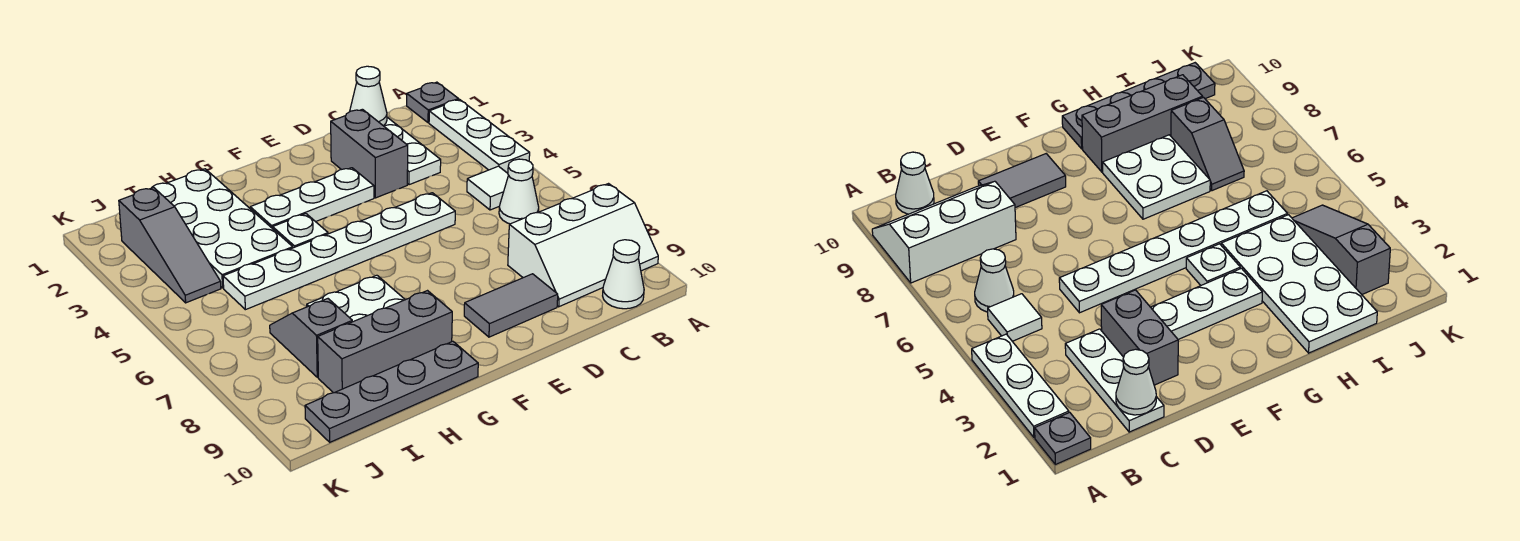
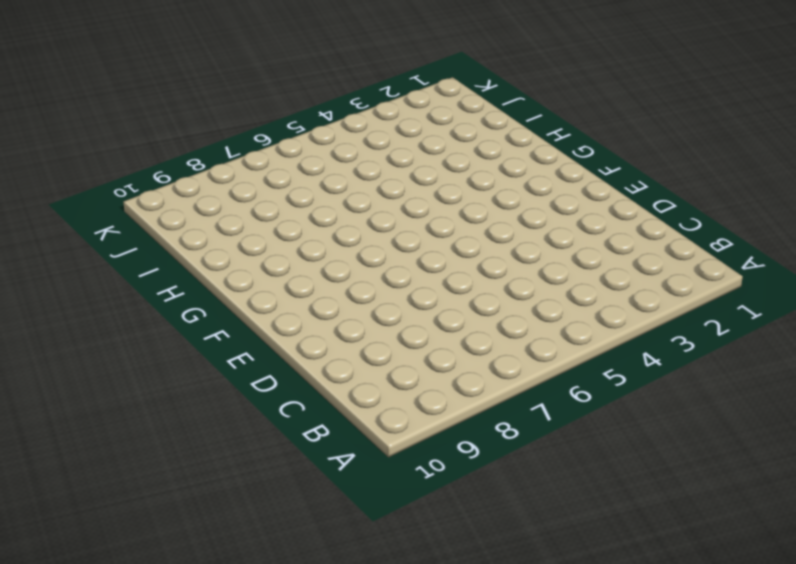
none -> grey plate A1 level 1
none -> white plate A2:A4 level 1
none -> white slope A8:C9 level 1 top 8

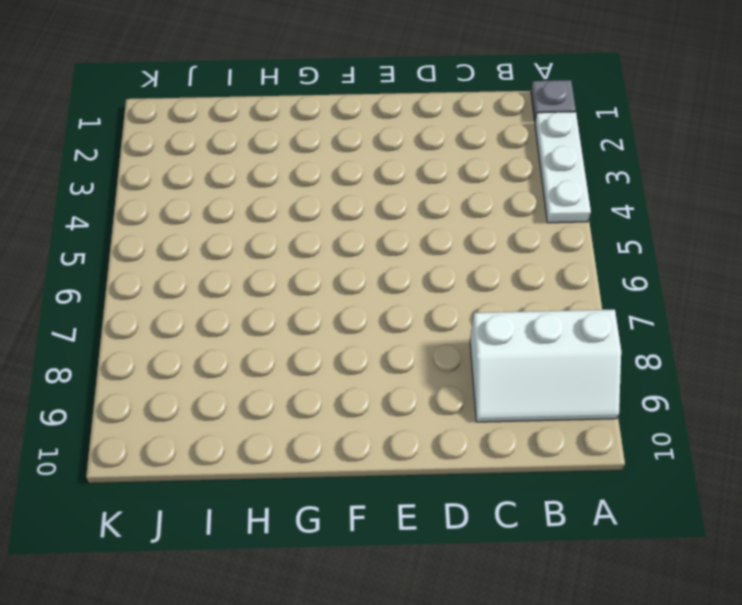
none -> white tile B5 level 1
none -> white cone B6 level 1
none -> white cone B10 level 1

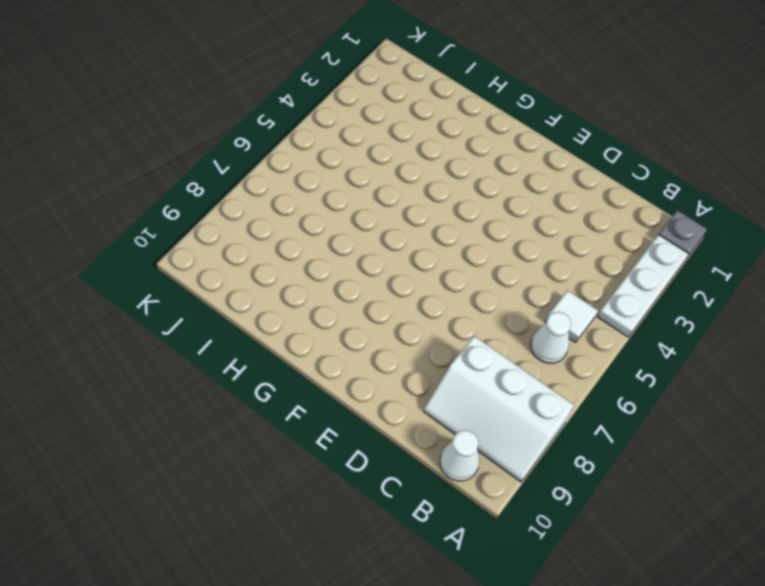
none -> white plate C1:C3 level 1
none -> grey brick D2:D3 level 1
none -> white plate D5:I5 level 1

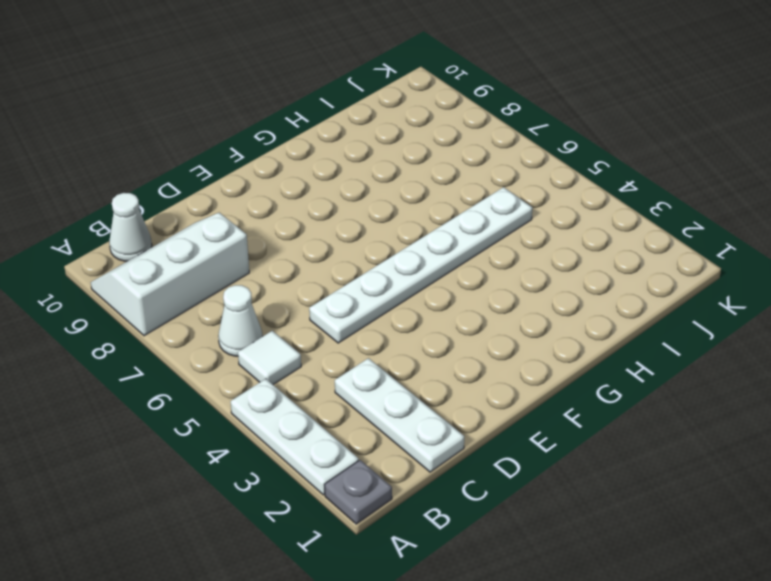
none -> grey brick D2:D3 level 1
none -> grey tile D9:E9 level 1
none -> white plate E3:G3 level 1

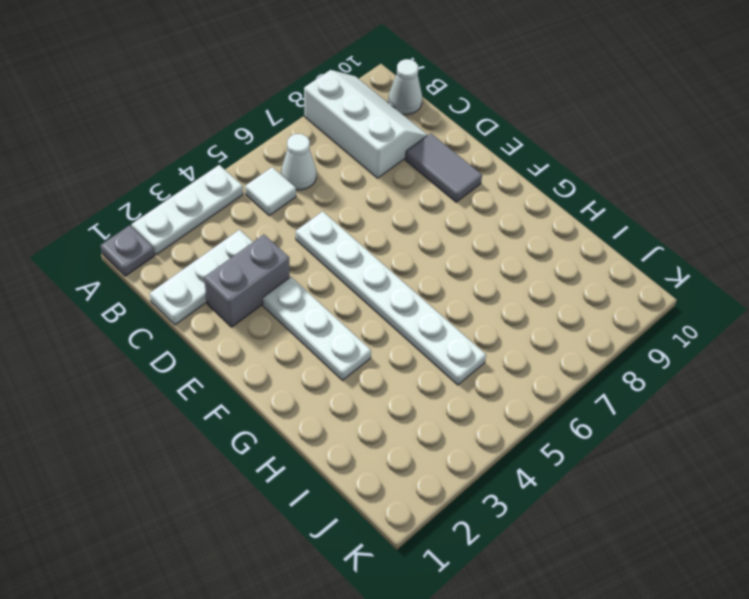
none -> white plate G4 level 1
none -> white plate G7:H8 level 1
none -> grey brick G9:I9 level 1

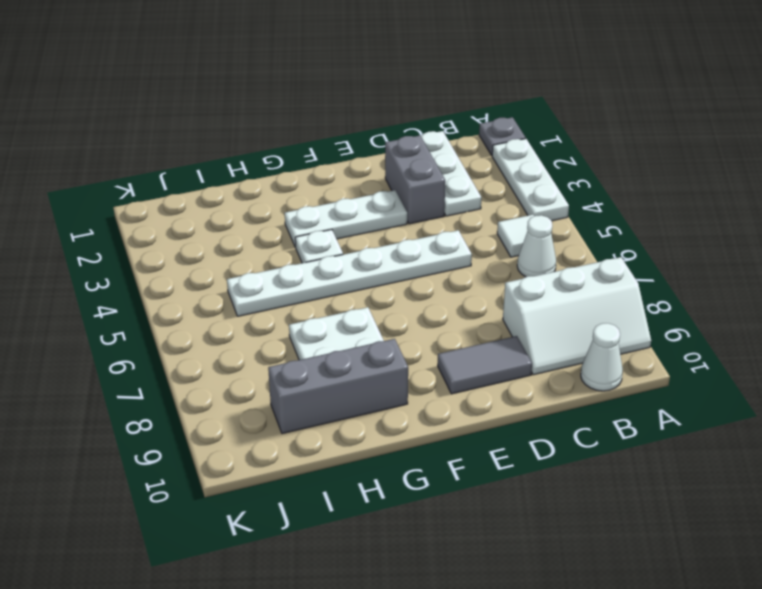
none -> grey plate G10:J10 level 1
none -> white plate H1:I4 level 1
none -> grey slope I7:I8 level 1 top 8

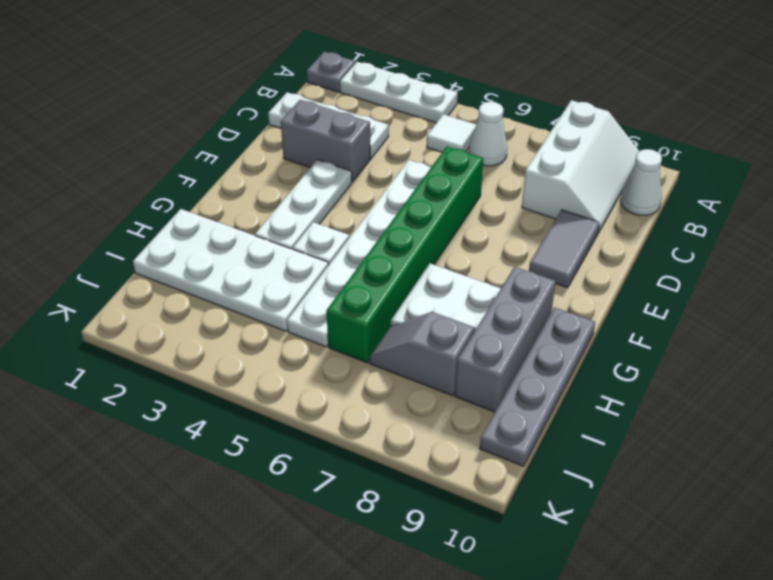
green brick D6:I6 level 1 -> none
none -> grey slope J2:J4 level 1 top 2
none -> white cone C1 level 2

